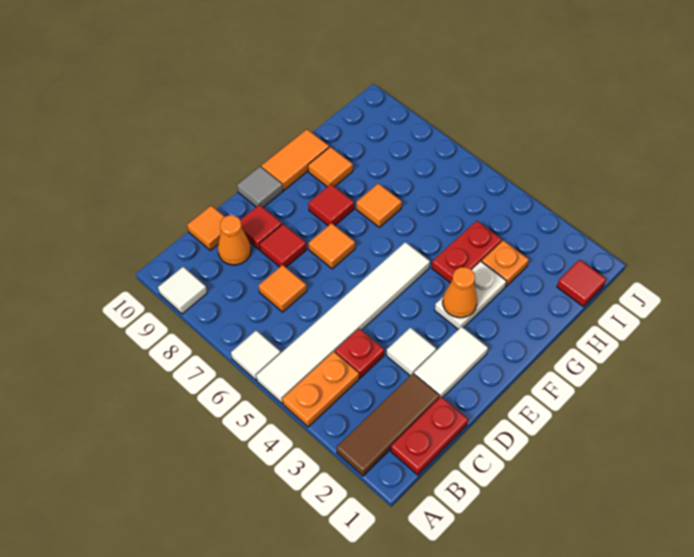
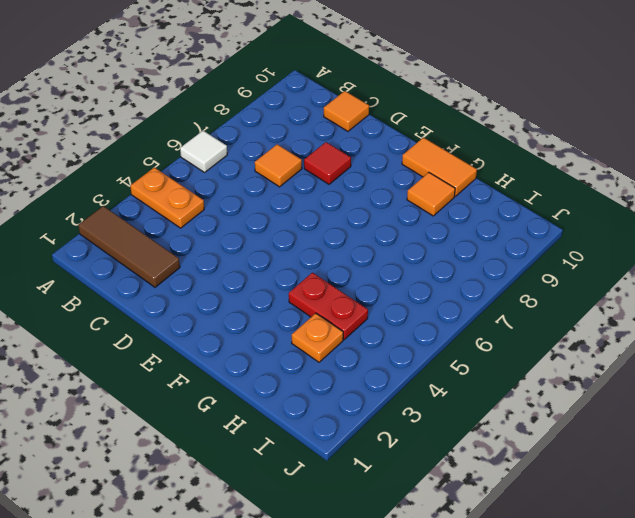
none -> white tile A5:F5 level 1
none -> white tile A9 level 1
none -> red plate B1:C1 level 1

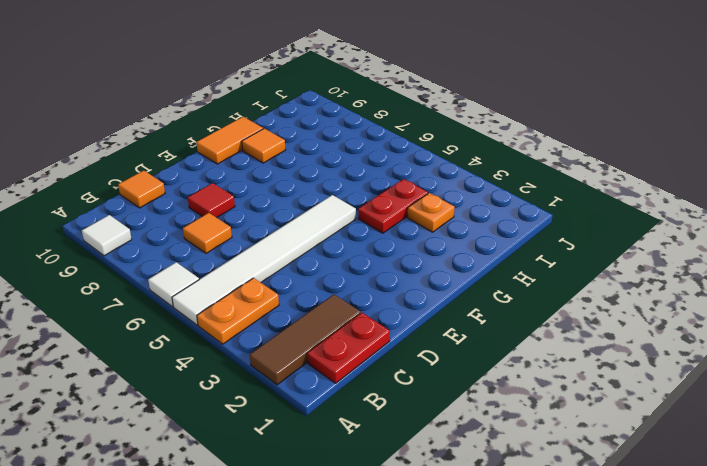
none -> red plate C4 level 1
none -> orange cone C9 level 1
none -> white tile D2:E2 level 1

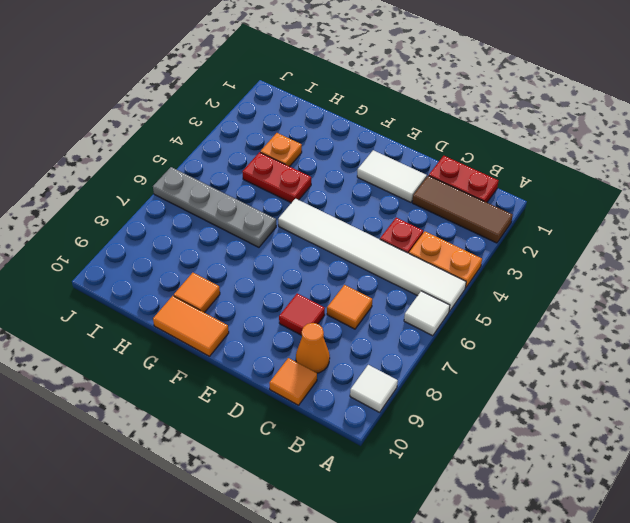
grey plate G6:J6 level 1 -> none
none -> white tile D3 level 1
none -> red tile D9 level 1
none -> orange tile E7 level 1

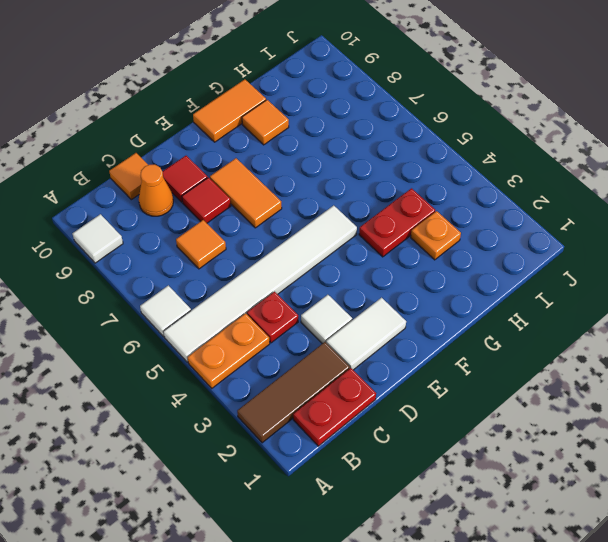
orange tile E7:E8 level 1 -> orange tile E7 level 1
none -> grey tile E10 level 1
none -> white plate F3:G3 level 1
none -> red tile F8 level 1

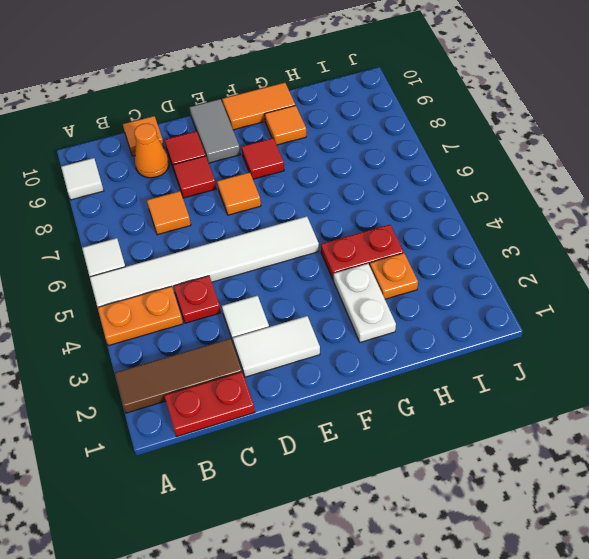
grey tile E9:E10 level 1 -> grey tile E10 level 1
white plate G2:G3 level 1 -> white plate F3:G3 level 1
none -> orange tile G7 level 1
none -> red tile I1 level 1
none -> orange cone F3 level 2

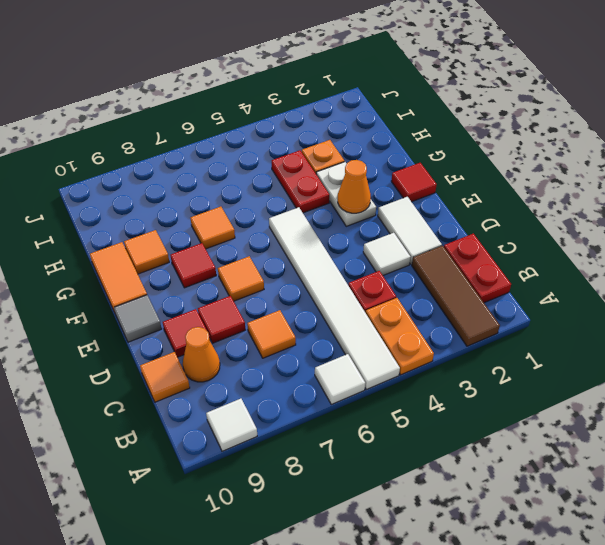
red tile F1 level 1 -> red tile I1 level 1

